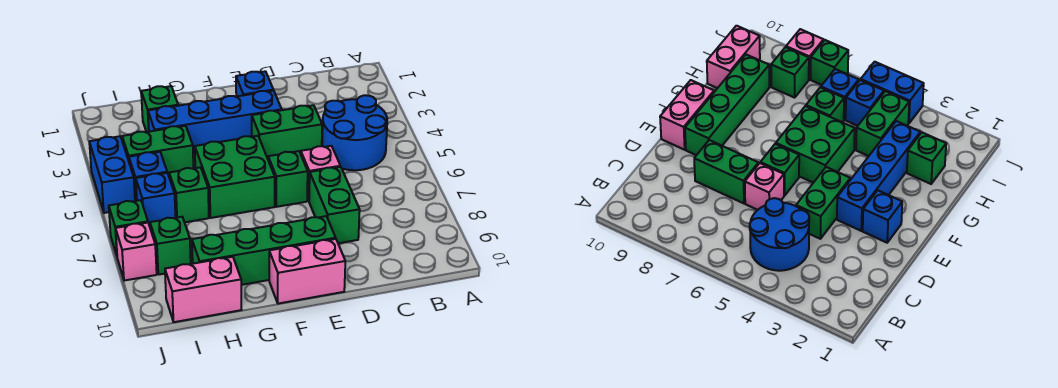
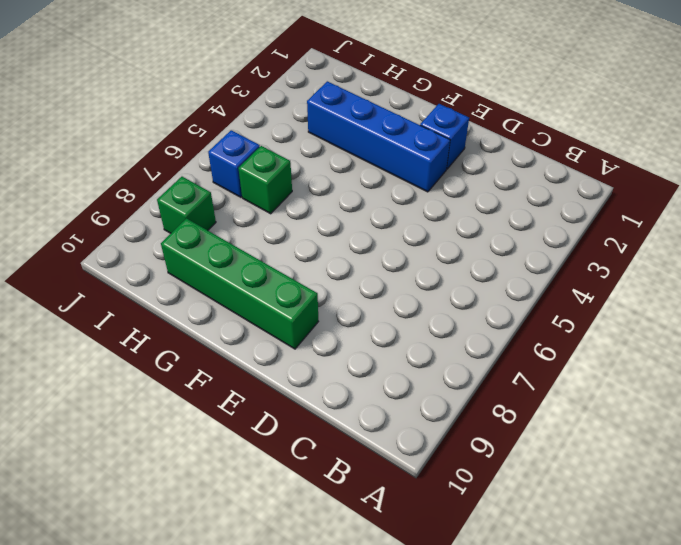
none -> blue round brick B4:C5 level 1
none -> green brick D4:E4 level 1
none -> pink brick D6 level 1

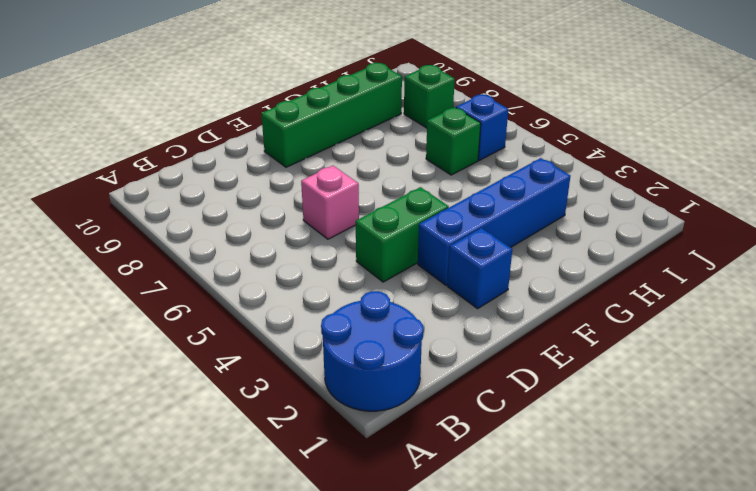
blue round brick A1:B2 level 1 -> blue round brick B4:C5 level 1
none -> green brick D7:D8 level 1
none -> green brick E6 level 1
none -> pink brick E10:F10 level 1

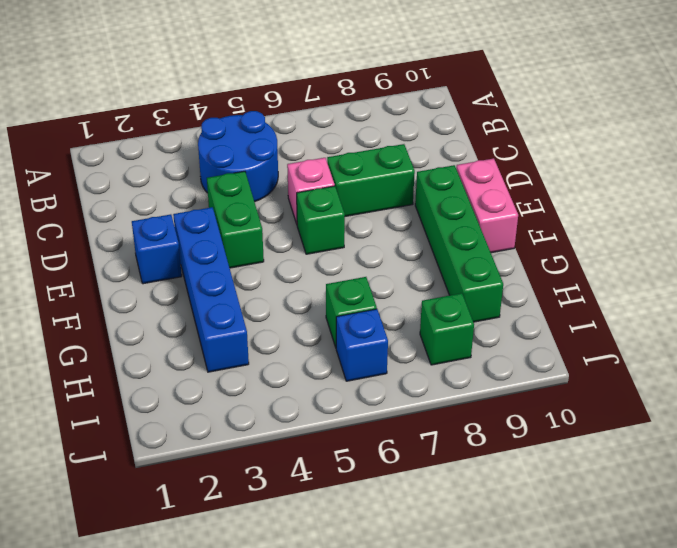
none -> green brick F5:G6 level 1
none -> green brick H2 level 1
none -> green brick H4:I4 level 1

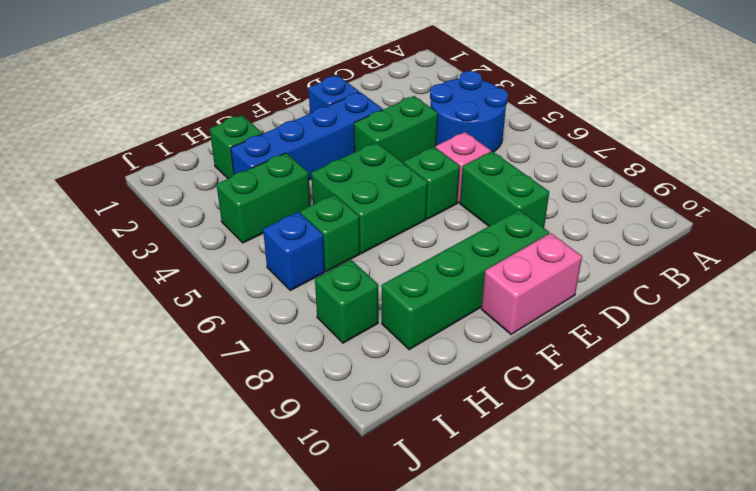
none -> pink brick H10:I10 level 1
none -> blue brick I5 level 1
none -> blue brick J4:J5 level 1

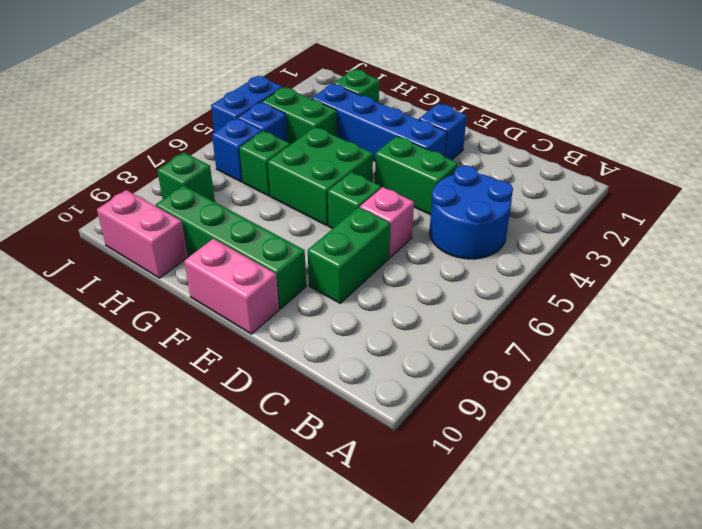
none -> green brick J7 level 1
none -> pink brick J8 level 1

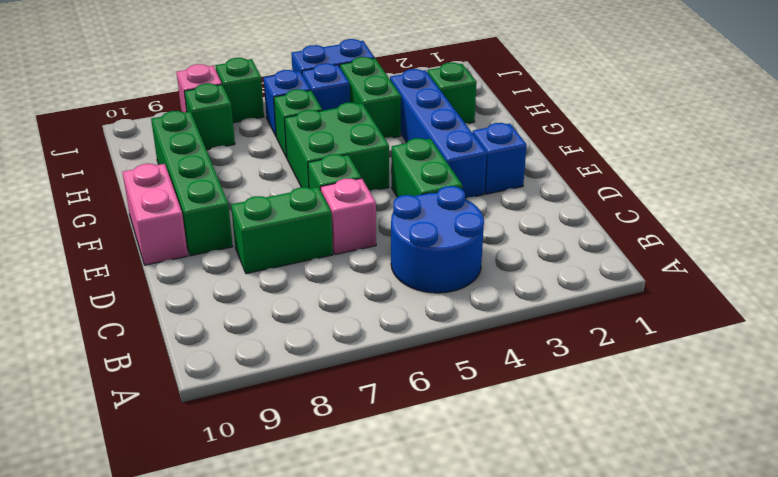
none -> pink brick H10:I10 level 1

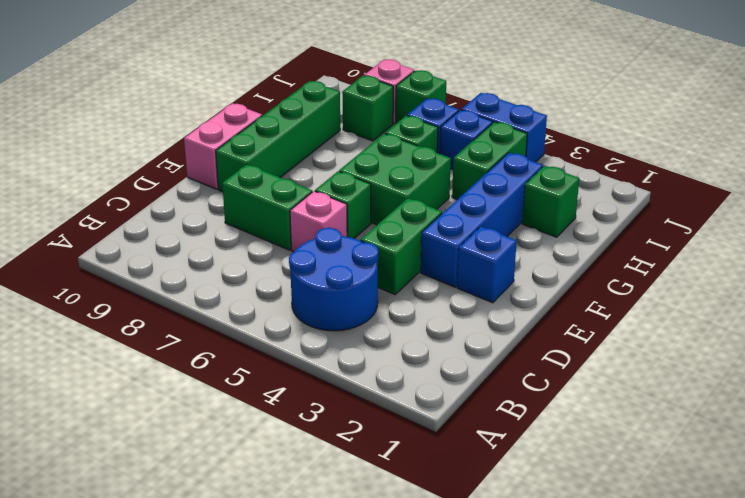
none -> pink brick H10:I10 level 1

